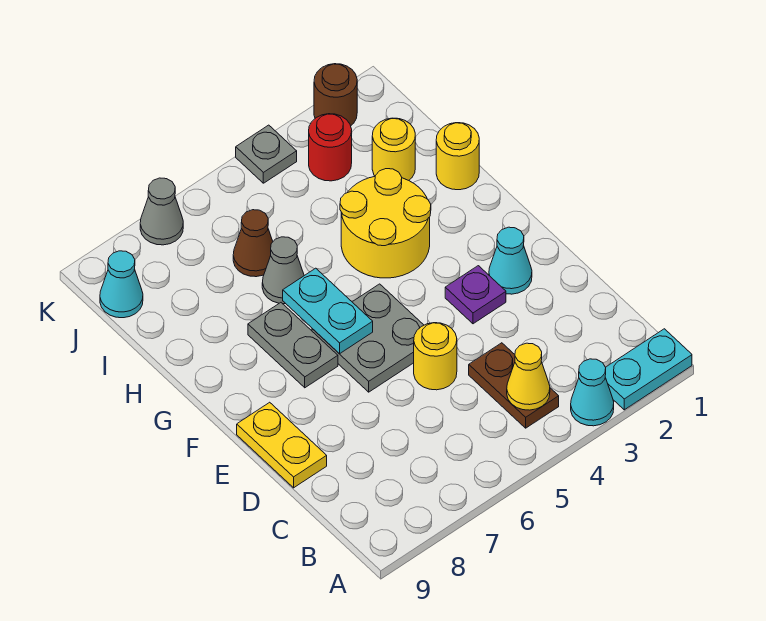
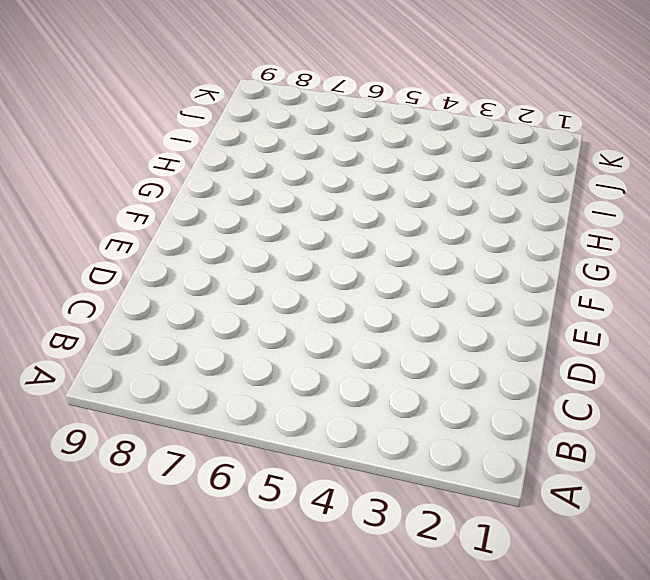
none -> cyan plate A1:A2 level 1
none -> cyan cone A3 level 1
none -> brown plate B4:C4 level 1

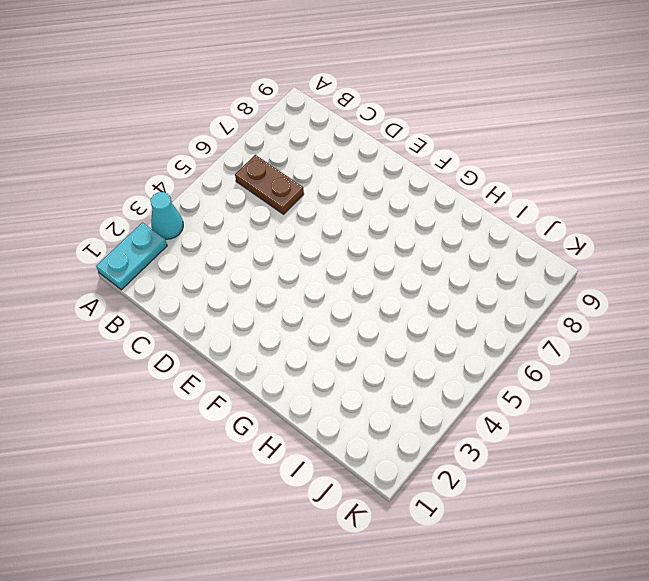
brown plate B6:C6 level 1 -> brown plate B4:C4 level 1
none -> yellow round brick D5 level 1
none -> yellow plate D9:E9 level 1
none -> cyan cone E2 level 1

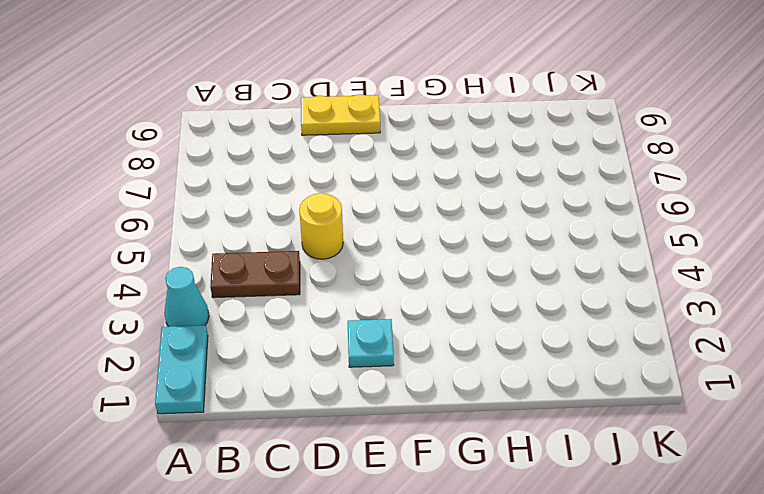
cyan plate E2 level 1 -> cyan cone E2 level 1
none -> purple plate E3 level 1
none -> grey plate E5:F6 level 1
none -> grey plate F7:G7 level 1

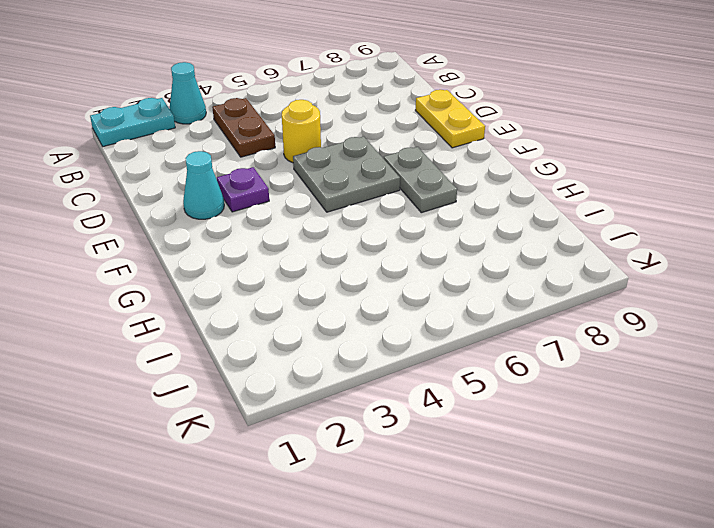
none -> yellow round brick G3:H4 level 1
none -> yellow round brick H1 level 1
none -> grey cone H6 level 1

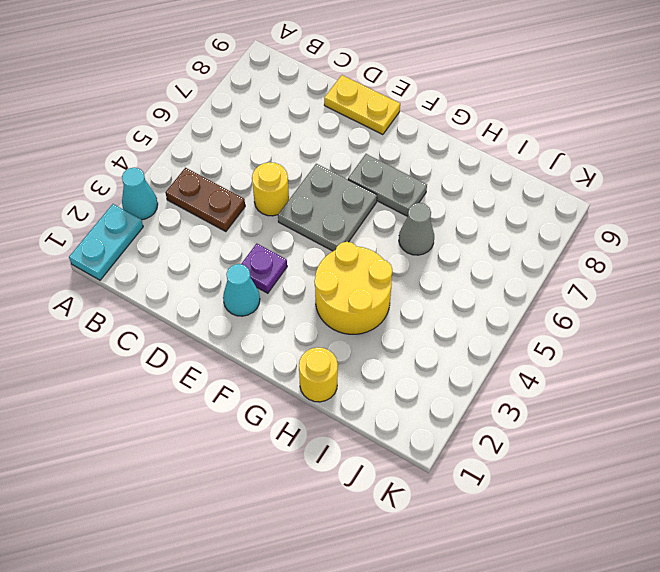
none -> yellow round brick I2 level 1
none -> brown cone I6 level 1
none -> red round brick J3 level 1

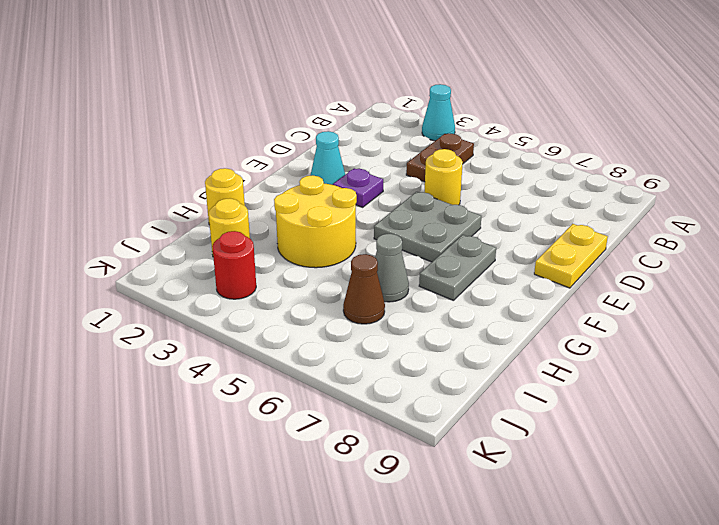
none -> cyan plate A1:A2 level 1
none -> cyan cone J9 level 1
none -> brown round brick K2 level 1

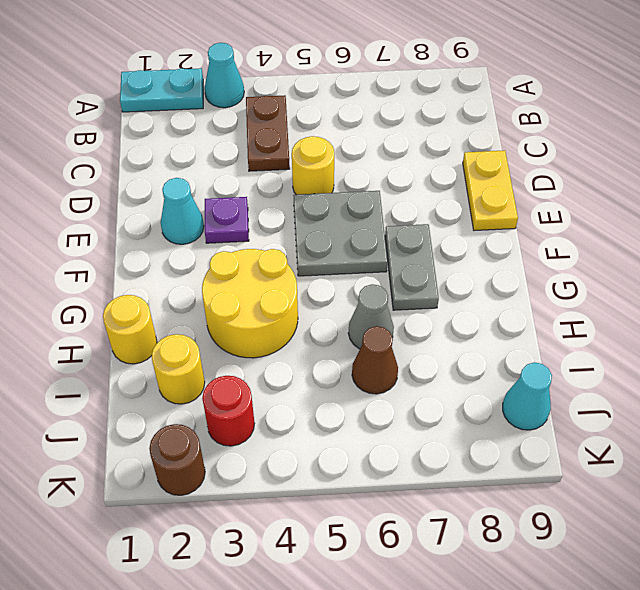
none -> grey plate K4 level 1
none -> grey cone K7 level 1
none -> yellow cone B4 level 2

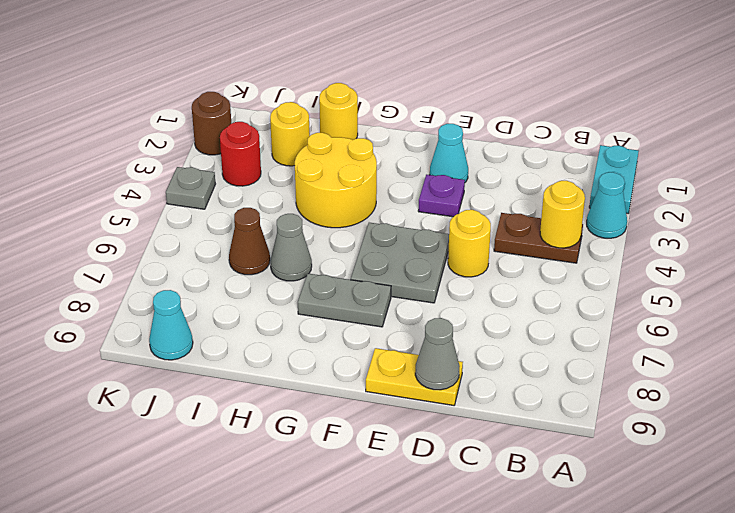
yellow round brick B4 level 2 -> yellow cone B4 level 2
grey cone D9 level 2 -> grey cone K7 level 1
none -> cyan plate F6:G6 level 2

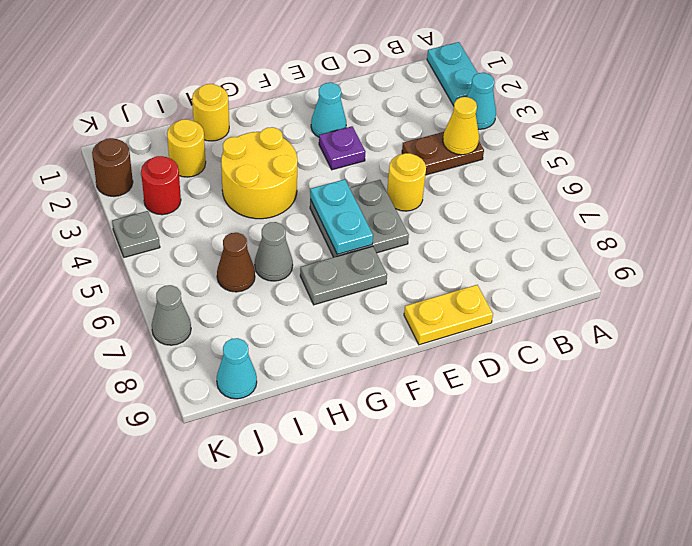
cyan plate F5:F6 level 2 -> cyan plate F6:G6 level 2

